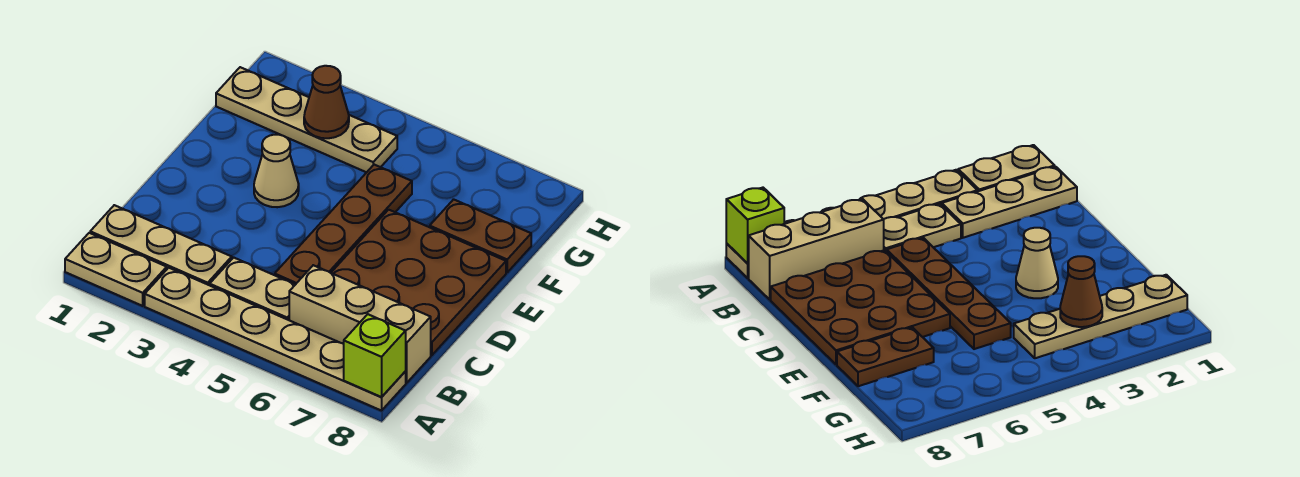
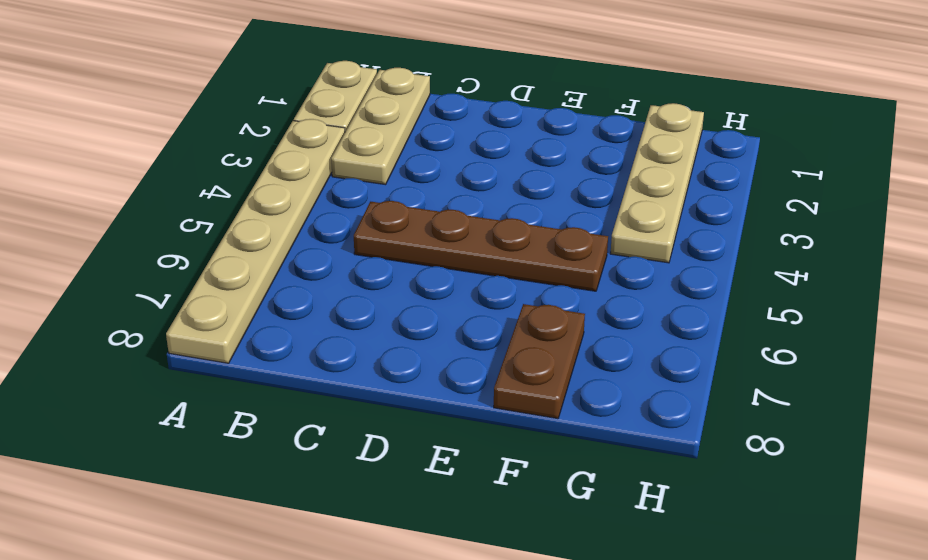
none -> tan plate B4:B5 level 1
none -> tan brick B6:B8 level 1
none -> brown plate C6:E8 level 1

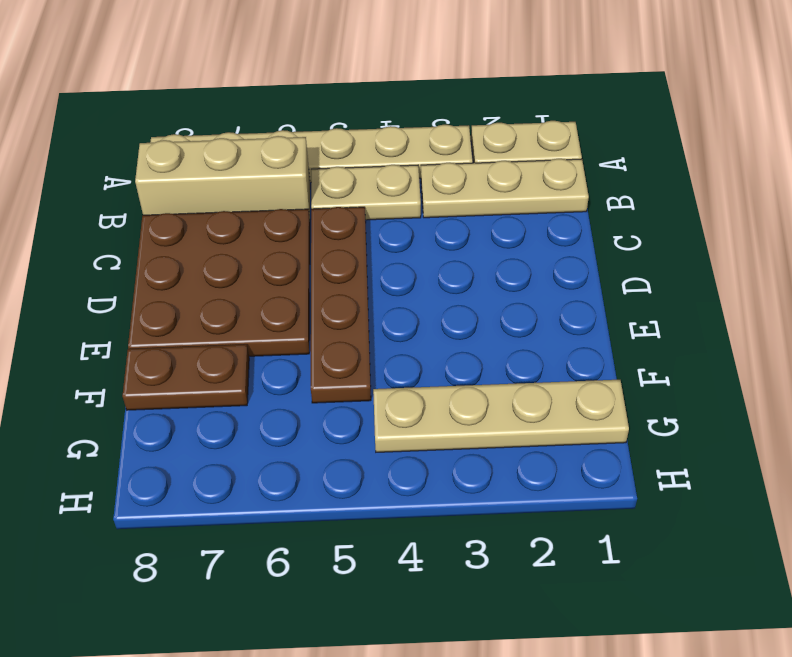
none -> tan cone E3 level 1
none -> lime brick A8 level 2
none -> brown cone G3 level 2

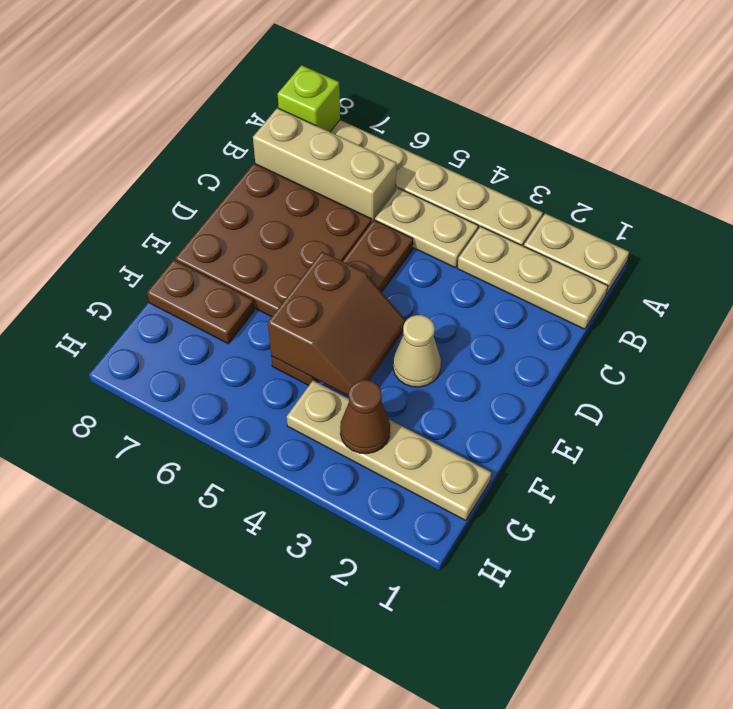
brown slope E4:F5 level 2 top 5 -> none

